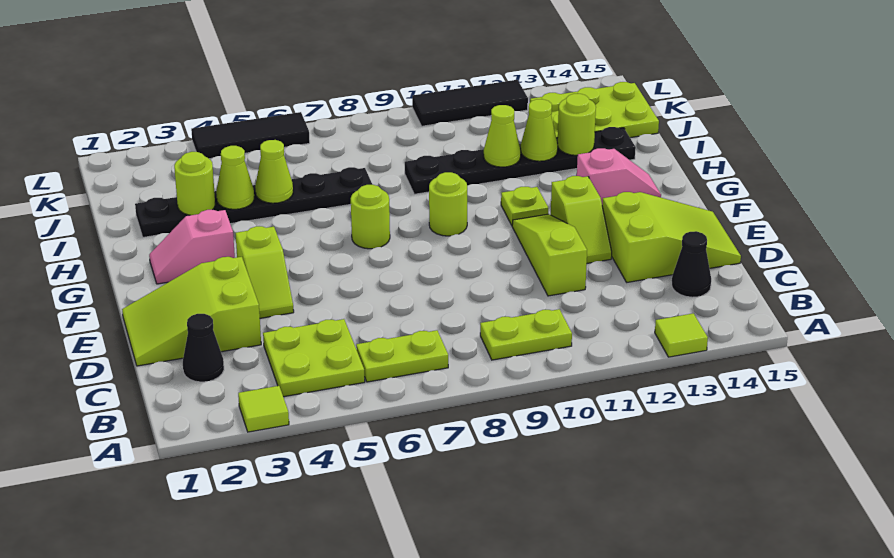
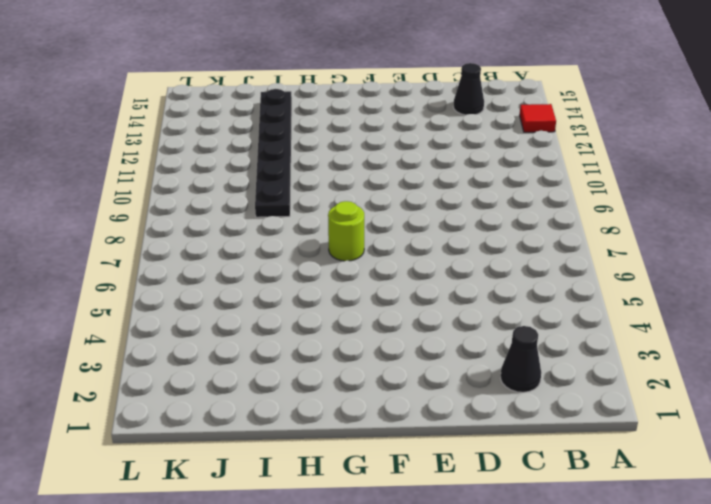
red tile A13 level 1 -> lime tile A13 level 1
none -> lime tile A3 level 1
none -> lime plate B4:C5 level 1
none -> lime plate B6:B7 level 1

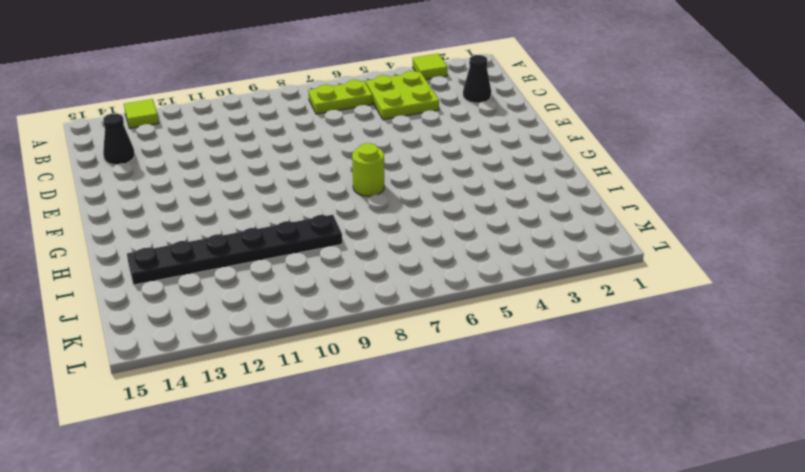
none -> lime plate B9:B10 level 1
none -> lime slope D1:E3 level 1 top 3
none -> lime slope D11:F11 level 1 top D

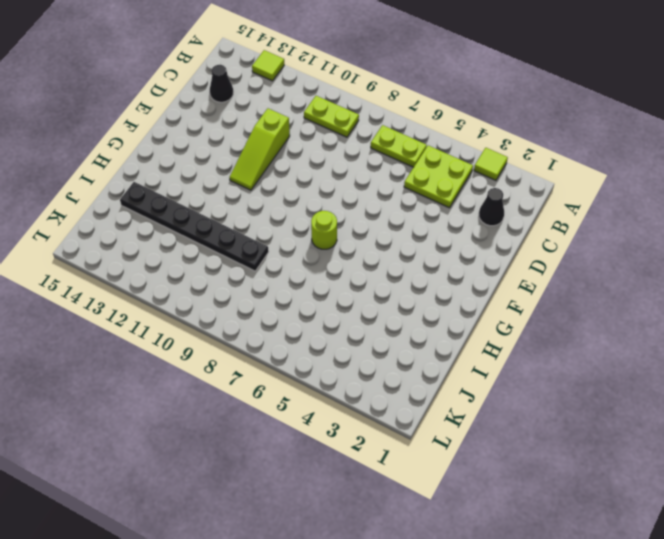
none -> lime slope D1:E3 level 1 top 3
none -> lime slope D13:E15 level 1 top 13
none -> lime slope E4:F4 level 1 top F

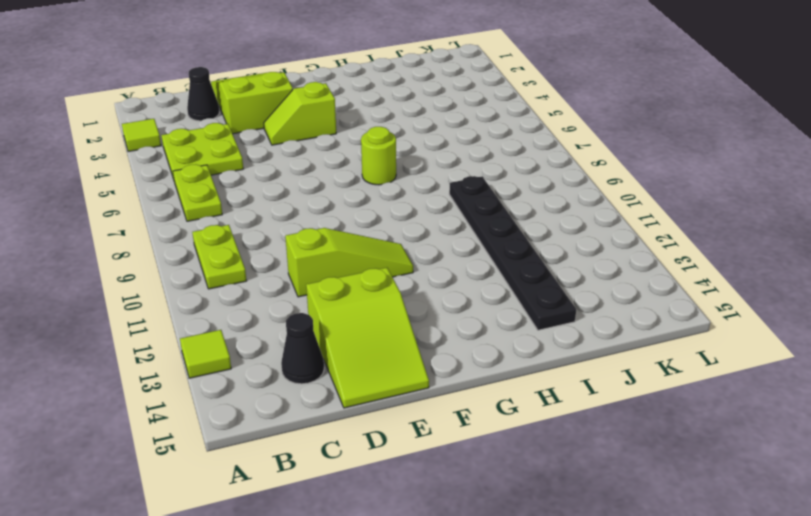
none -> lime slope E12:F12 level 1 top F
none -> pink slope G2:G3 level 1 top 3
none -> lime round brick G9 level 1

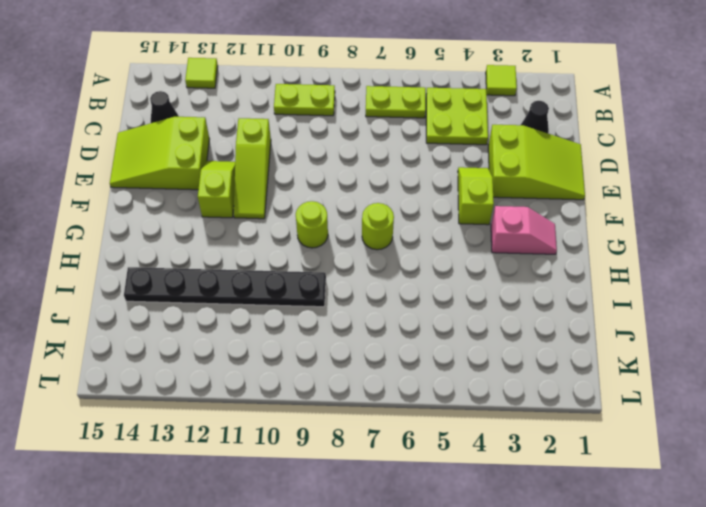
none -> lime plate G11 level 1
none -> pink slope G13:G14 level 1 top 13
none -> black plate I2:I7 level 1

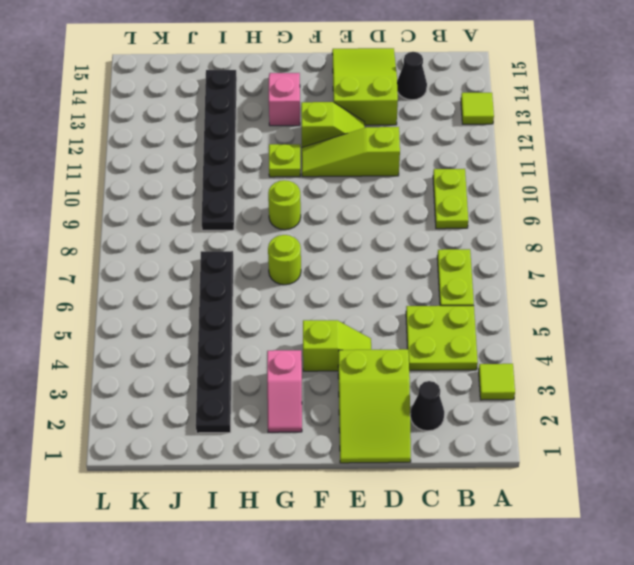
none -> lime plate J13:K15 level 1
none -> black tile L4:L6 level 1
none -> black tile L10:L12 level 1

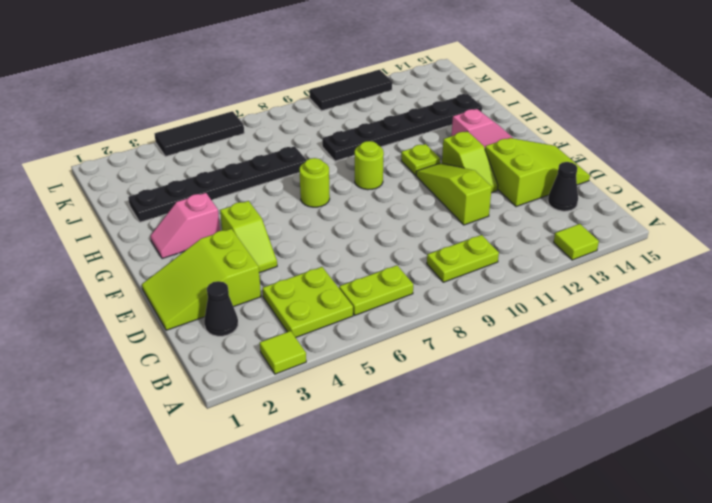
none -> lime plate J13:K15 level 1
none -> lime round brick I3 level 2
none -> lime cone I4 level 2

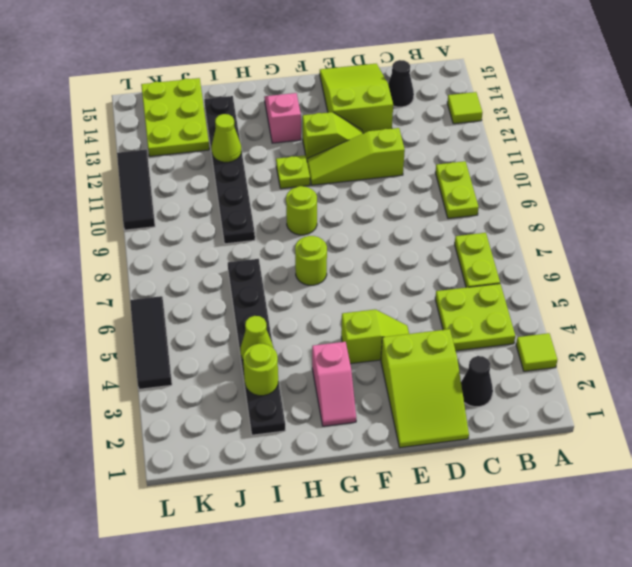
none -> lime cone I5 level 2
none -> lime cone I11 level 2
none -> lime round brick I13 level 2

